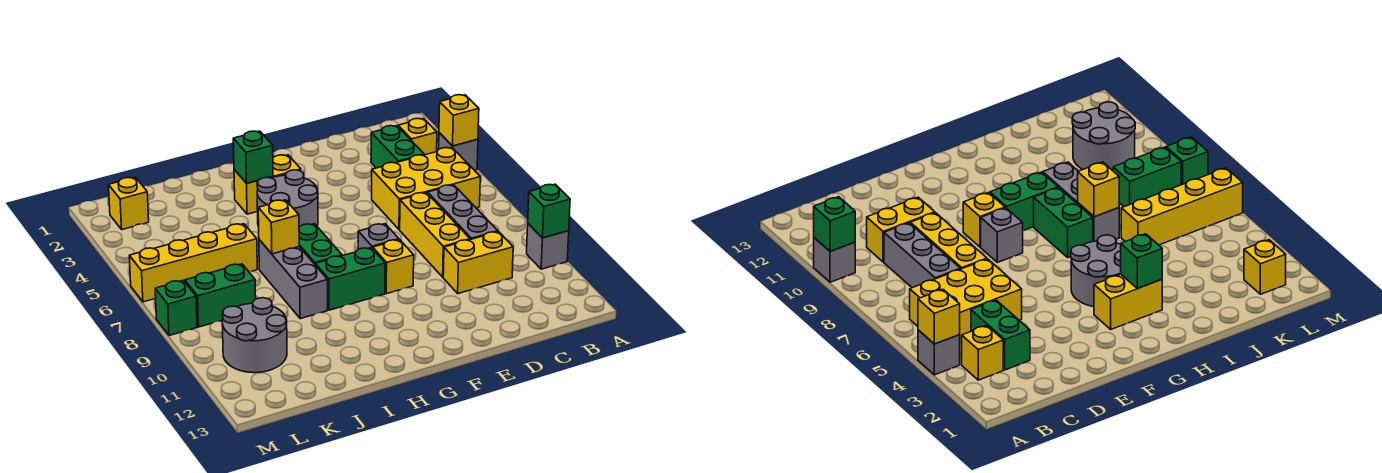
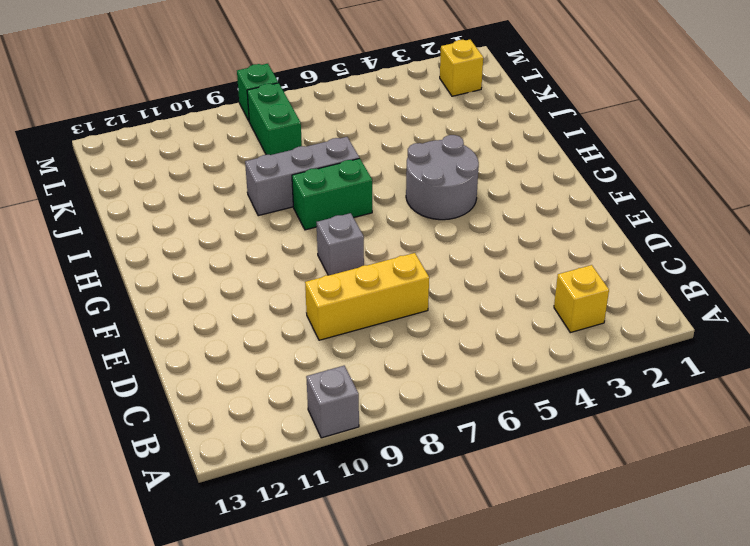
none -> grey brick A4 level 1
none -> yellow brick B5:D6 level 1
none -> green brick C3:C4 level 1

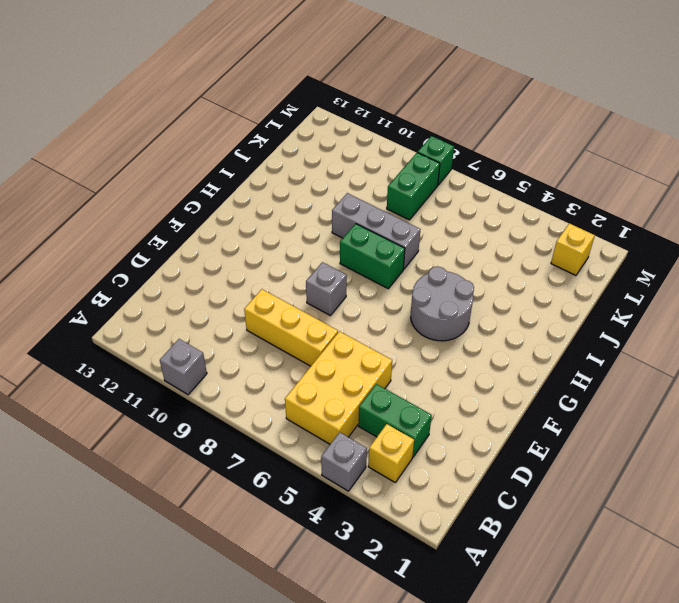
none -> grey brick C7:C9 level 1
none -> yellow brick C10:D10 level 1
none -> yellow brick F9 level 1

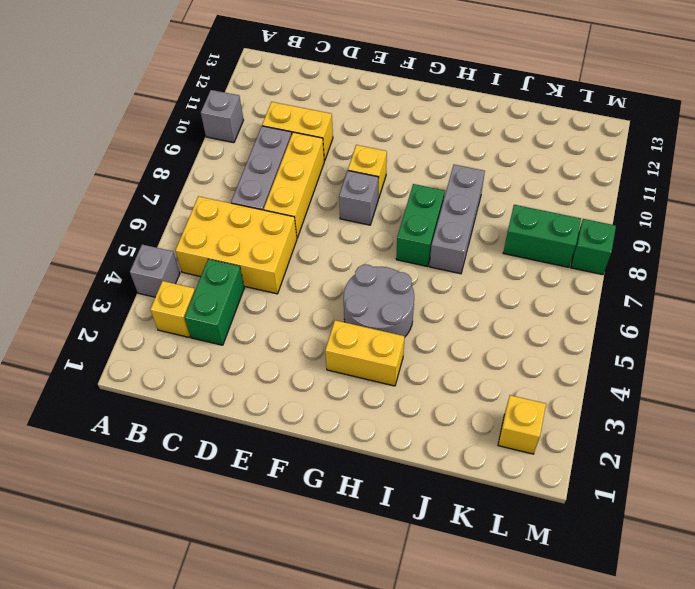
none -> green brick G9:H9 level 1
none -> yellow brick J6:M6 level 1
none -> grey round brick K10:L11 level 1

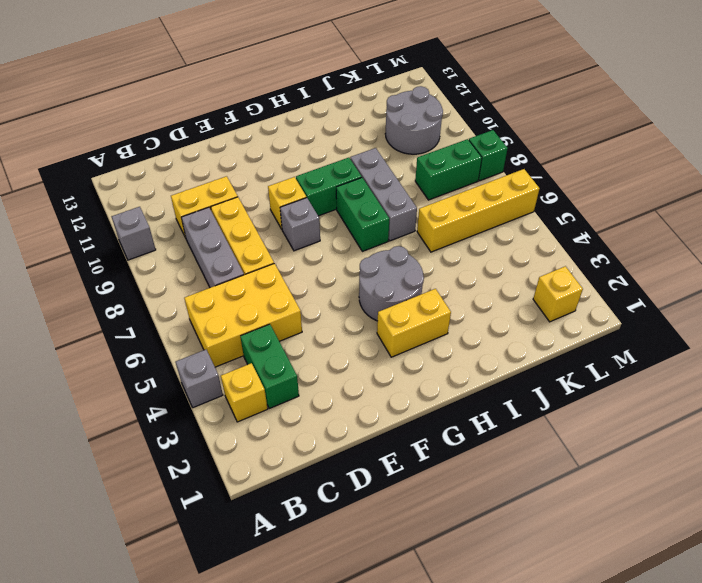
none -> yellow brick A4 level 2
none -> green brick A10 level 2
none -> green brick H3 level 2

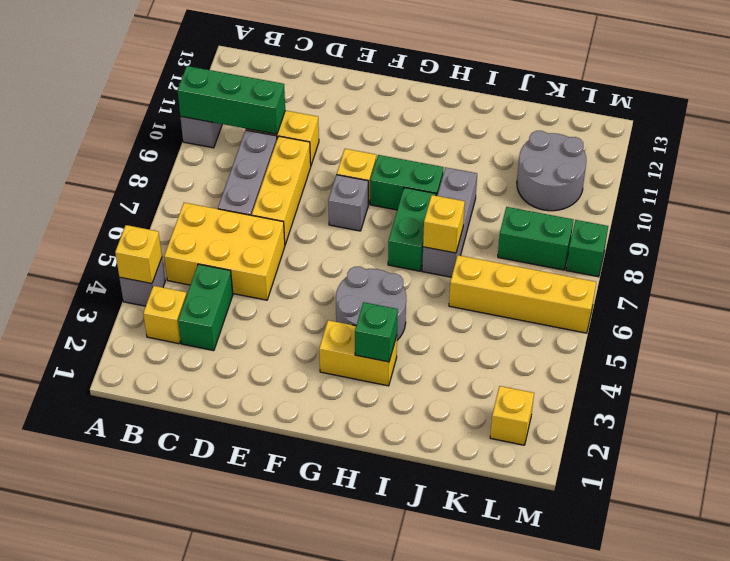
green brick A10:C10 level 2 -> green brick A10 level 2

